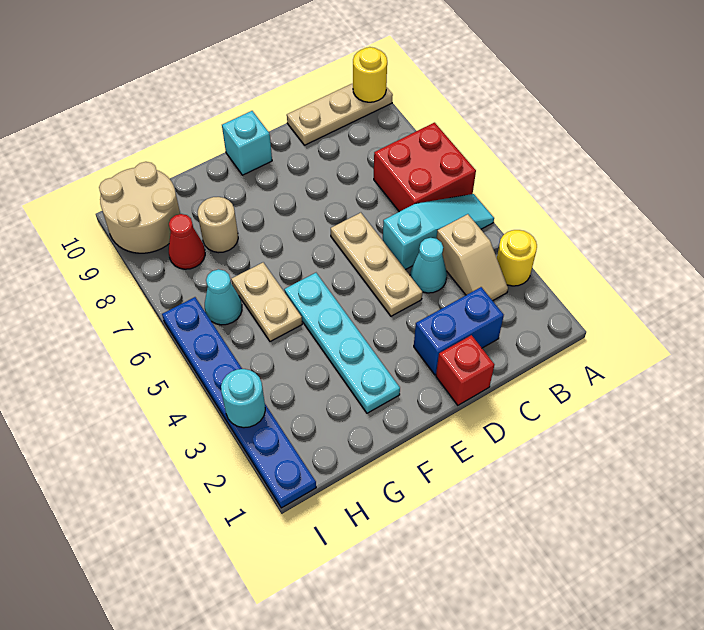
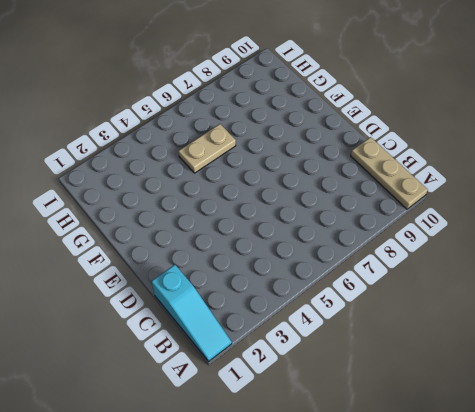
cyan slope A1:C1 level 1 top C -> cyan slope A5:C5 level 1 top C
none -> yellow round brick A3 level 1
none -> red brick A6:B7 level 1
none -> tan slope B3:B4 level 1 top 4

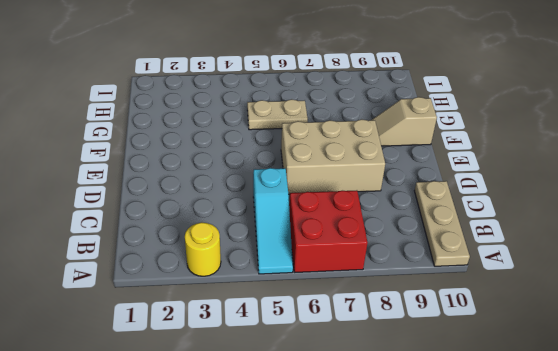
tan brick D6:E8 level 1 -> tan plate D4:D6 level 1
tan slope F9:F10 level 1 top 10 -> tan slope B3:B4 level 1 top 4
none -> blue brick C2:D2 level 1
none -> cyan cone C4 level 1
none -> red brick D1 level 1

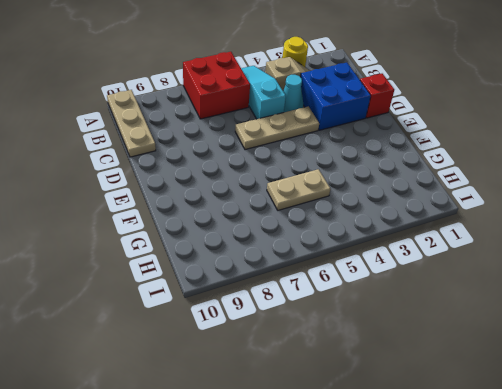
blue brick C2:D3 level 1 -> blue brick C2:D2 level 1
none -> cyan brick E10 level 1
none -> cyan plate F2:F5 level 1
none -> tan round brick G8 level 1

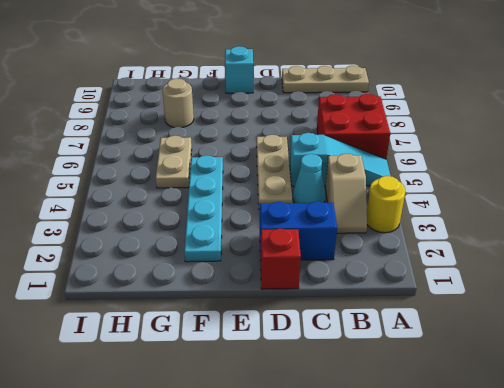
none -> cyan cone H6 level 1
none -> red cone H8 level 1
none -> tan round brick H9:I10 level 1

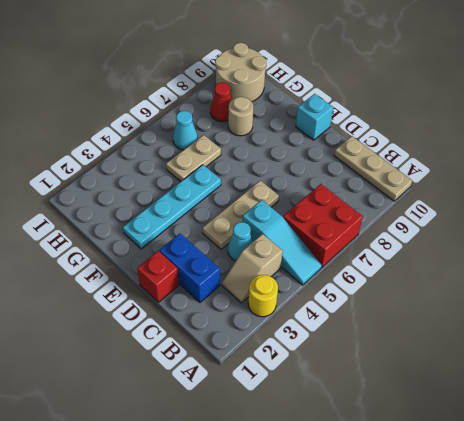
none -> blue plate I1:I6 level 1
none -> yellow round brick A10 level 2
none -> cyan round brick I3 level 2

